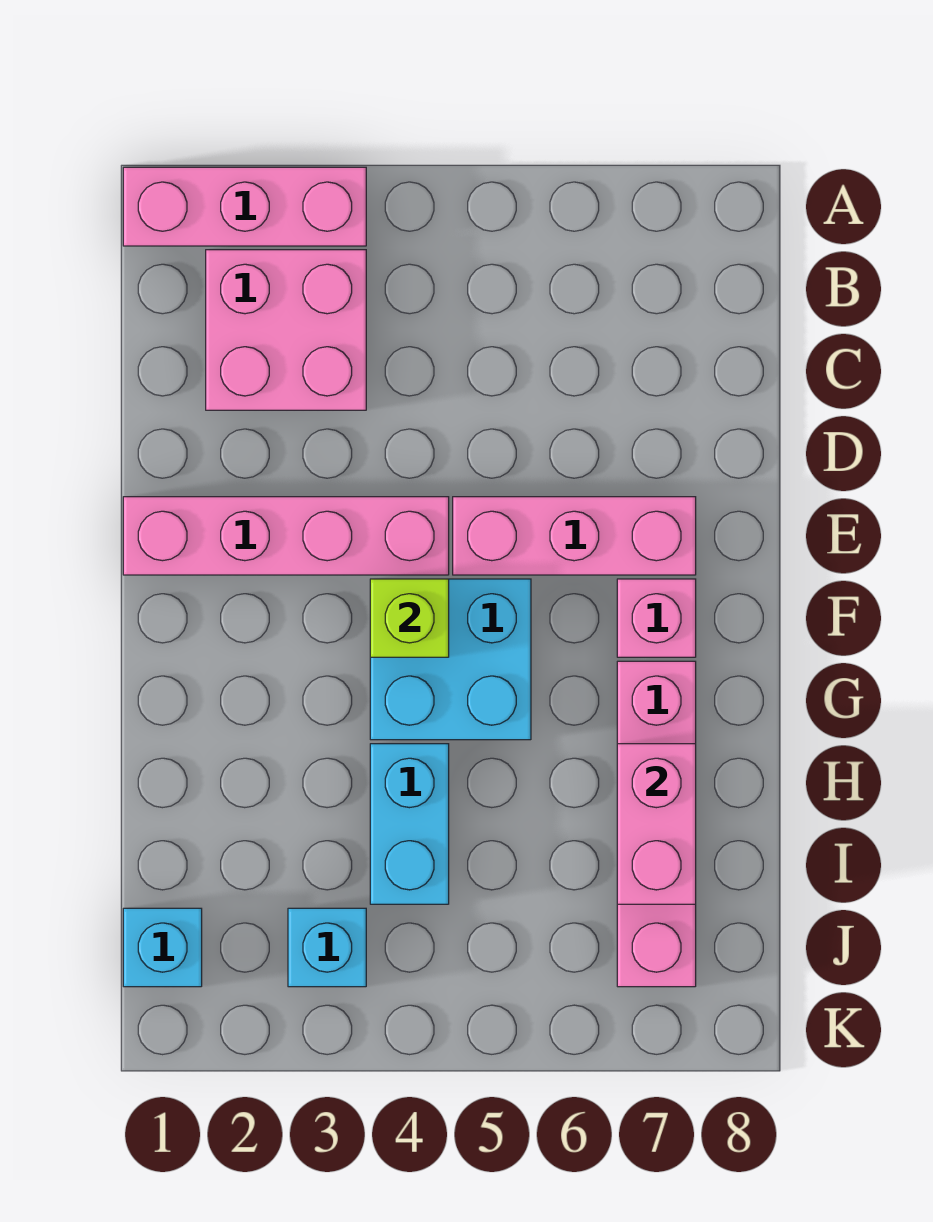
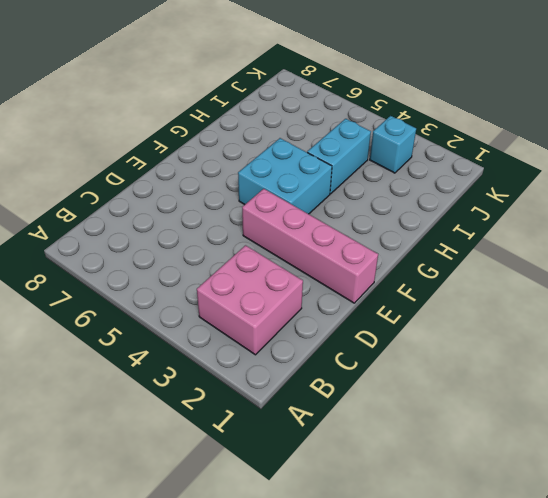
none -> pink brick A1:A3 level 1
none -> pink brick E5:E7 level 1
none -> pink brick F7 level 1

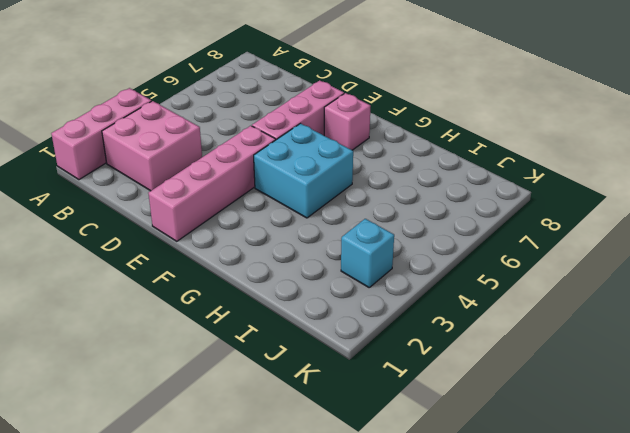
none -> pink brick G7:J7 level 1
none -> cyan brick H4:I4 level 1
none -> cyan brick J1 level 1

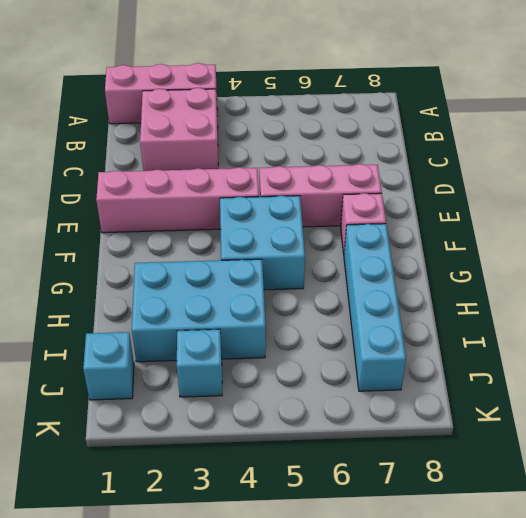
cyan brick G7:J7 level 1 -> pink brick G7:J7 level 1
cyan brick H2:I4 level 1 -> cyan brick H4:I4 level 1
none -> lime brick F4 level 2
none -> pink brick H7:I7 level 2

